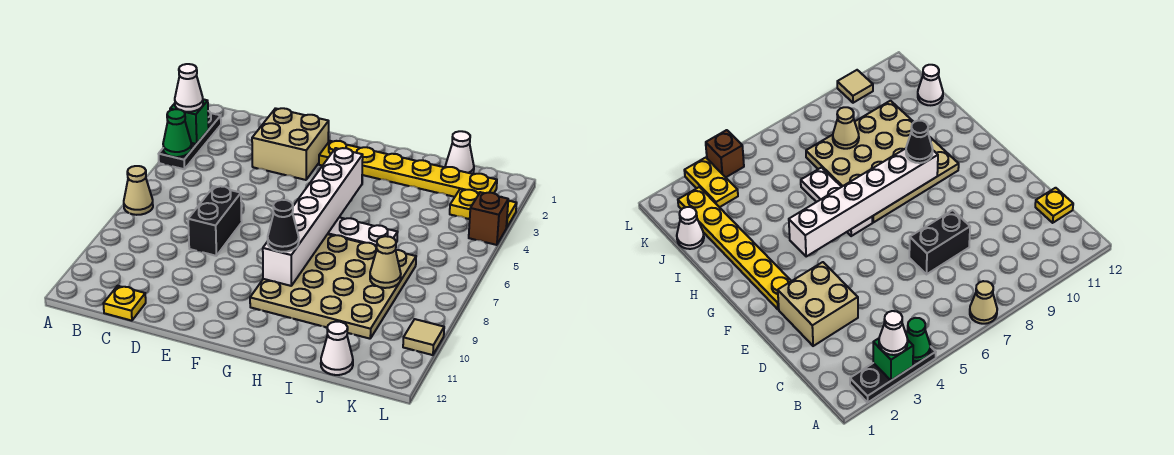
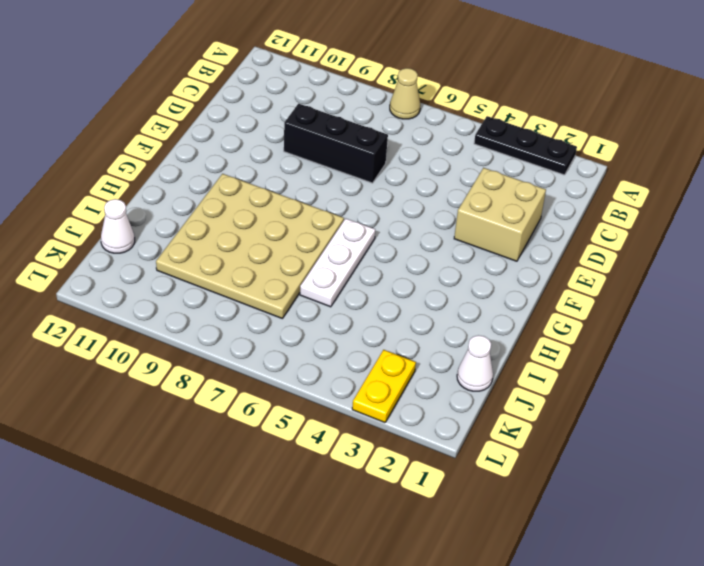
black brick D7:D9 level 1 -> black brick D7:D8 level 1
none -> yellow plate C12 level 1
none -> yellow plate F2:K2 level 1
none -> brown brick L4 level 1

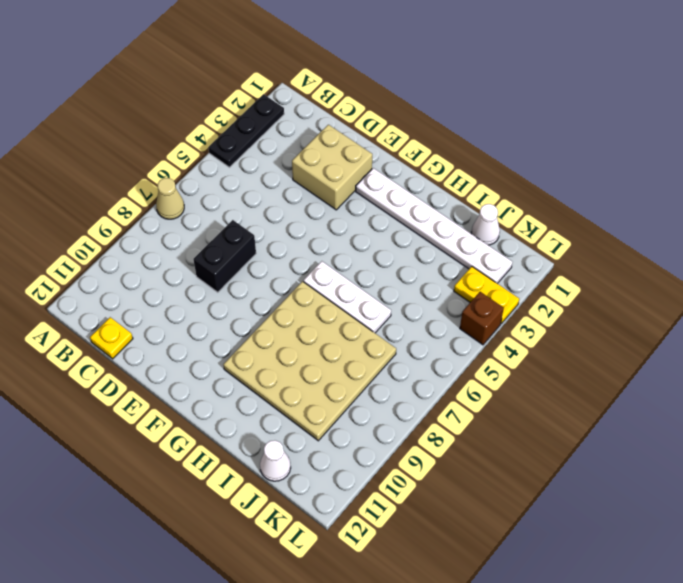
white plate F2:K2 level 1 -> yellow plate F2:K2 level 1
none -> tan tile L10 level 1
none -> green brick A3 level 2
none -> green cone A4 level 2

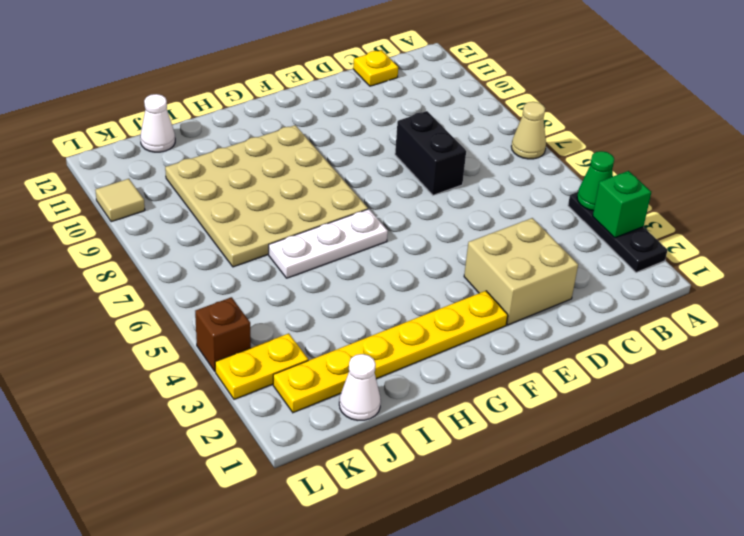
none -> white brick G4:G9 level 2
none -> tan cone J8 level 2
none -> white cone A3 level 3

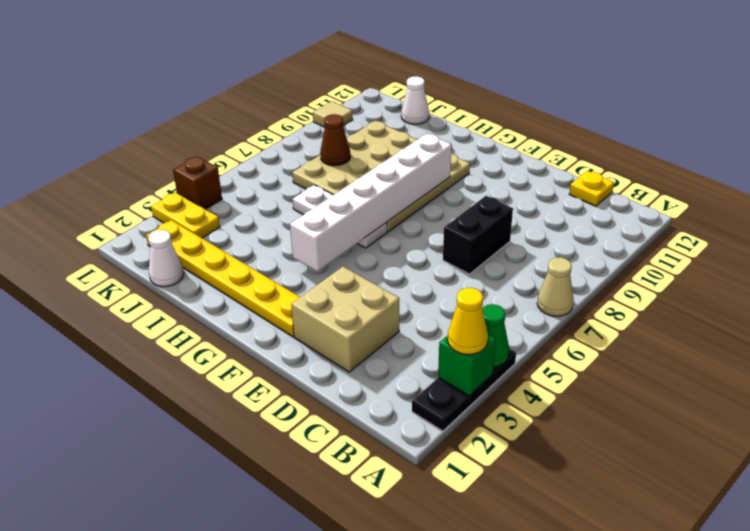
yellow cone A3 level 3 -> white cone A3 level 3
brown cone J8 level 2 -> tan cone J8 level 2
none -> black cone G9 level 3

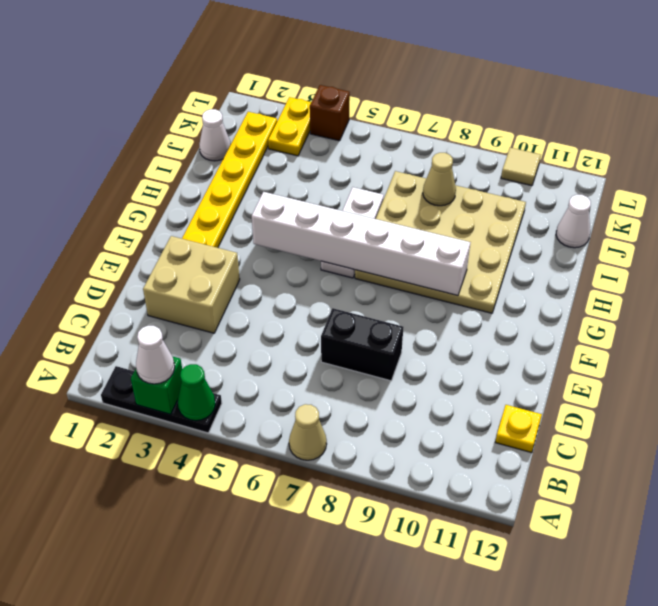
none -> black cone G9 level 3

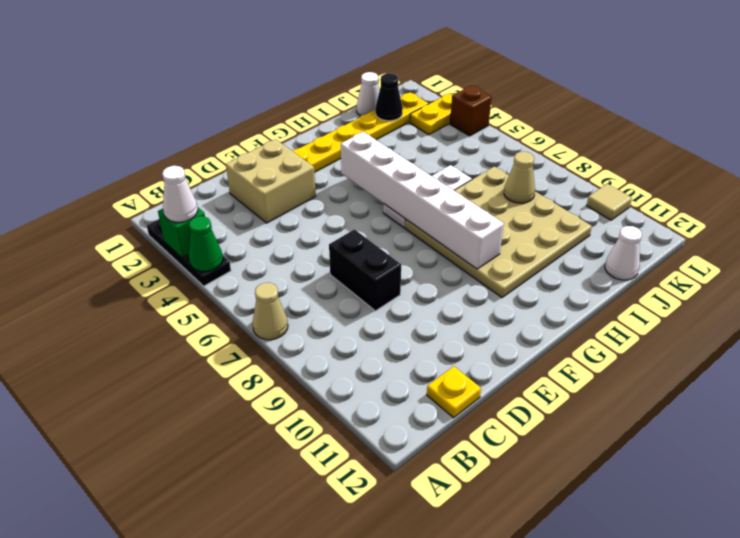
black cone J2 level 2 -> black cone G9 level 3

